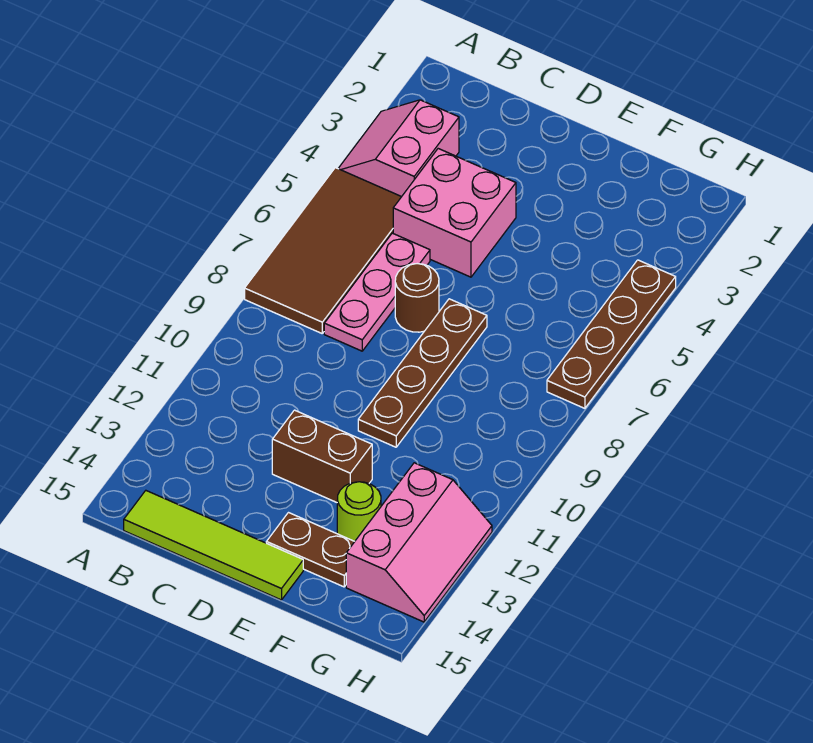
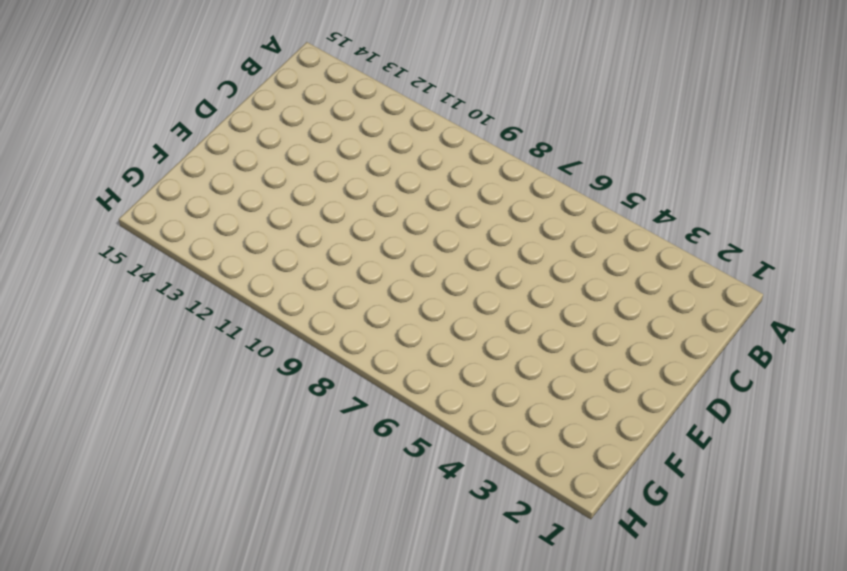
none -> pink slope A3:B4 level 1 top B
none -> brown tile A5:B8 level 1
none -> lime tile B15:E15 level 1

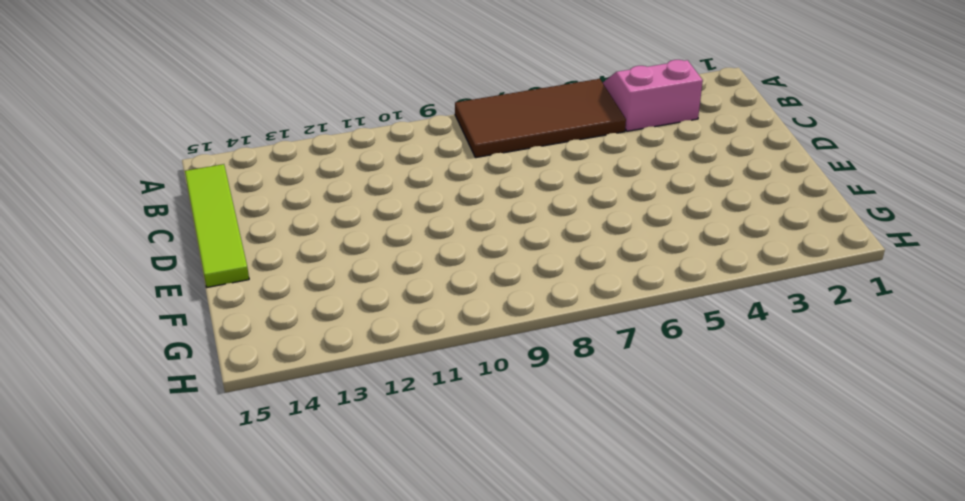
none -> pink brick C4:D5 level 1
none -> pink plate C6:C8 level 1
none -> brown round brick D7 level 1

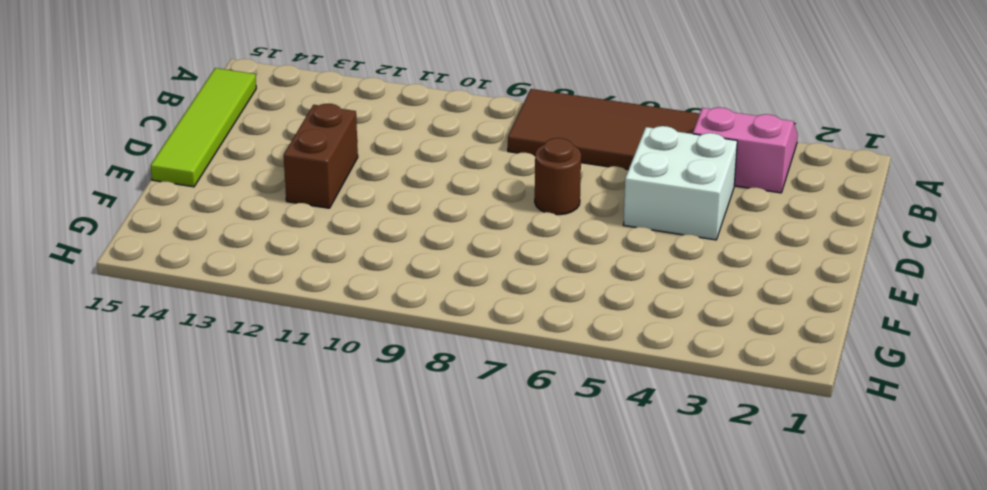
white brick C4:D5 level 1 -> pink brick C4:D5 level 1
none -> pink plate C6:C8 level 1
none -> brown plate E7:E10 level 1
none -> brown plate E14:F14 level 1

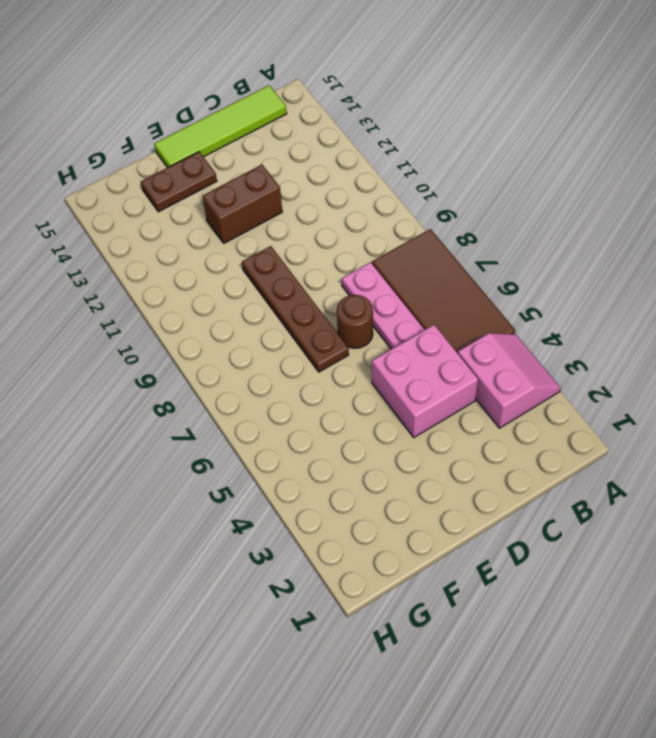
none -> lime round brick F13 level 1
none -> pink slope G12:H14 level 1 top G
none -> brown plate H4:H7 level 1

